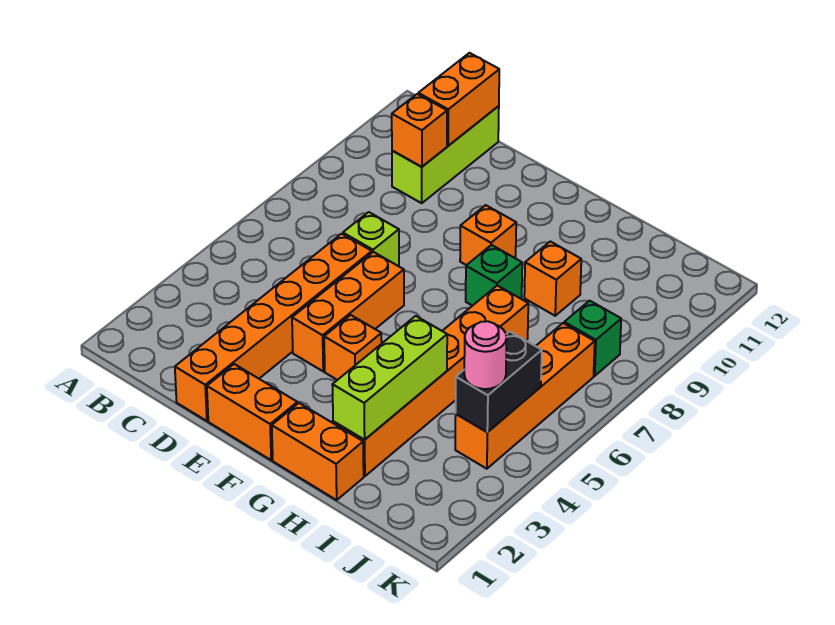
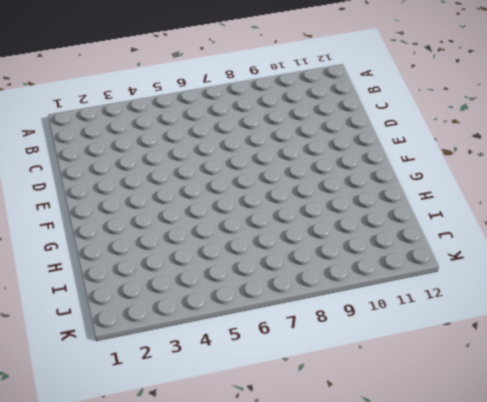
none -> lime brick C10:C12 level 1
none -> orange brick D1:D6 level 1
none -> lime brick D7 level 1

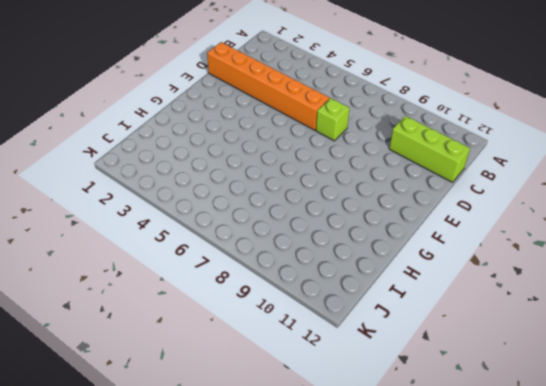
none -> orange brick E1:F1 level 1
none -> orange brick E4:E6 level 1
none -> orange brick F4 level 1

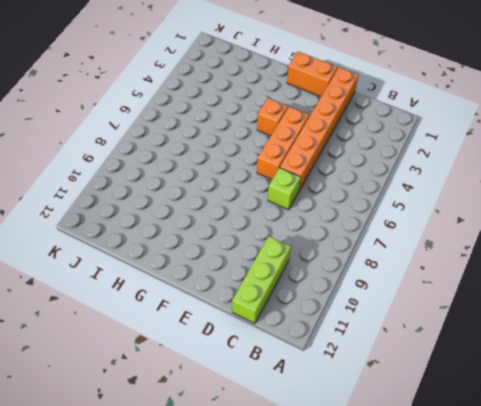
none -> orange brick F9 level 1
none -> orange brick G1:H1 level 1
none -> green brick G8 level 1

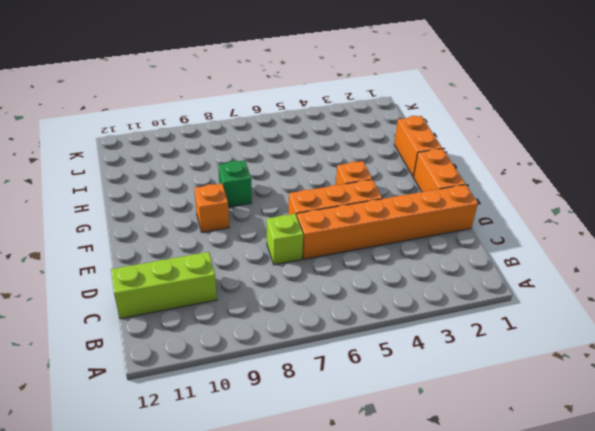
none -> orange brick H2:H7 level 1
none -> orange brick H9 level 1
none -> orange brick J4:J7 level 1

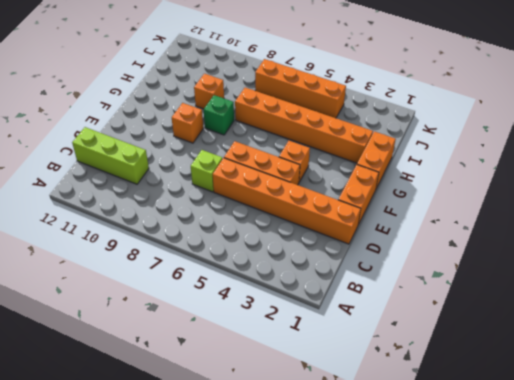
none -> green brick J8 level 1
none -> orange brick C10 level 2
none -> orange brick C11:C12 level 2

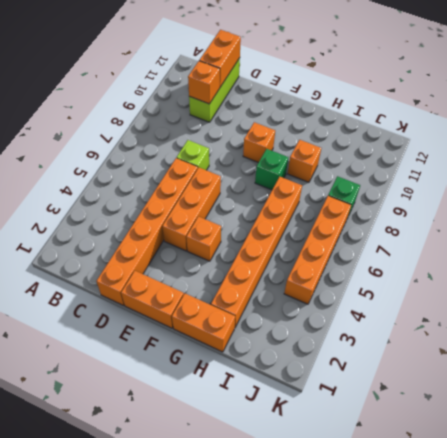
none -> lime brick H2:H4 level 2
none -> black brick J4:J5 level 2
none -> pink round brick J4 level 3

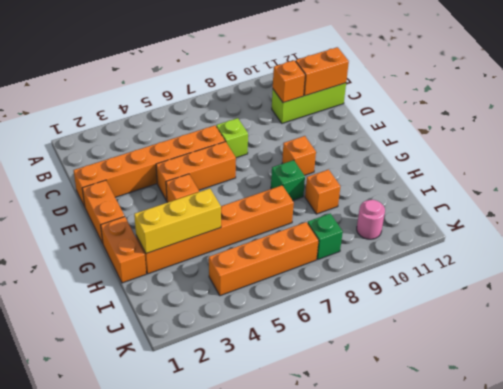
yellow brick H2:H4 level 2 -> lime brick H2:H4 level 2
pink round brick J10 level 1 -> pink round brick J4 level 3
none -> black brick J4:J5 level 2

